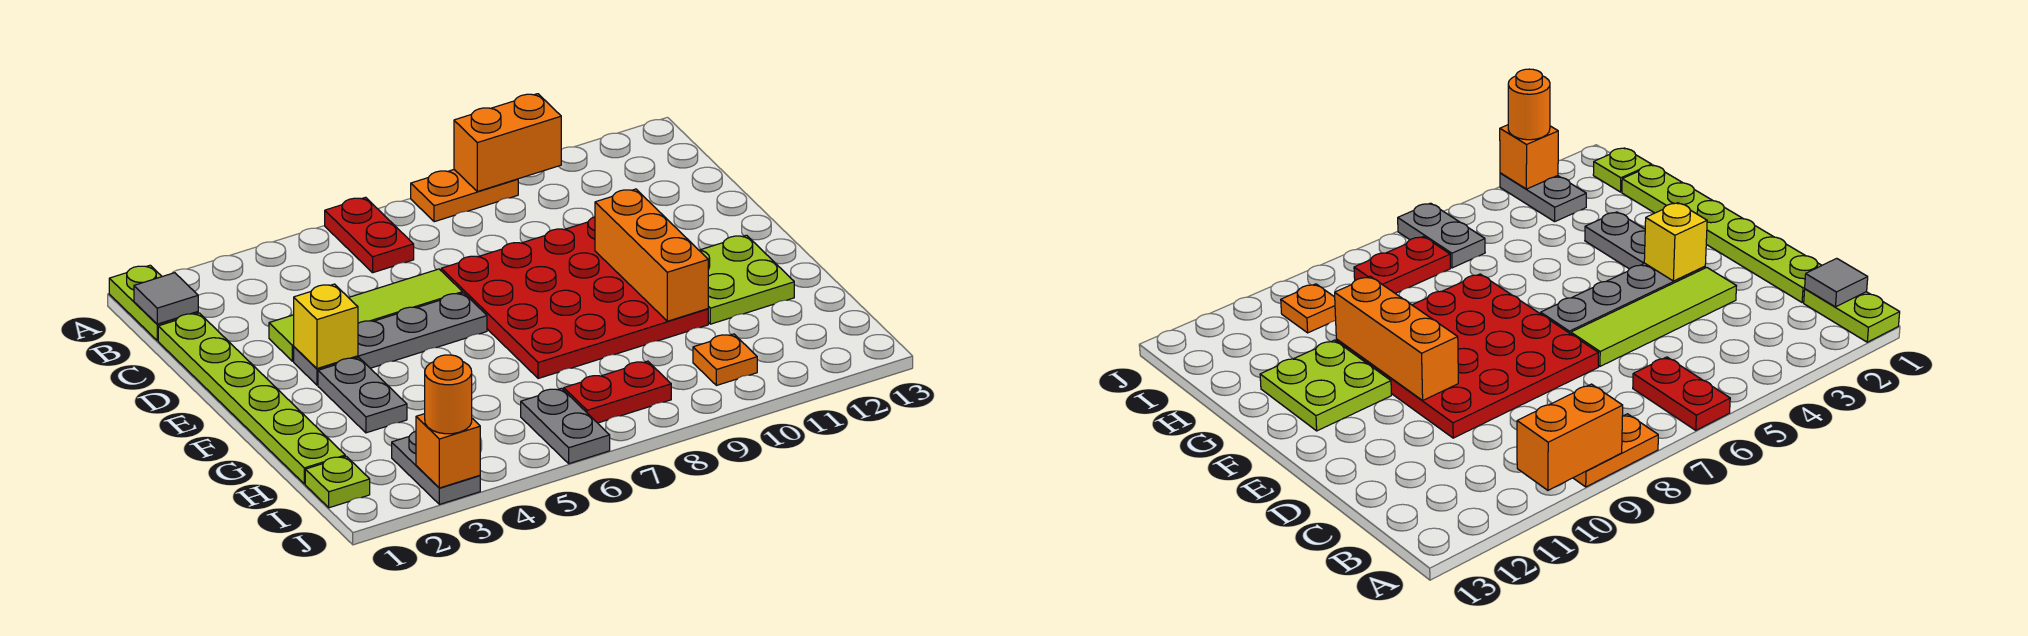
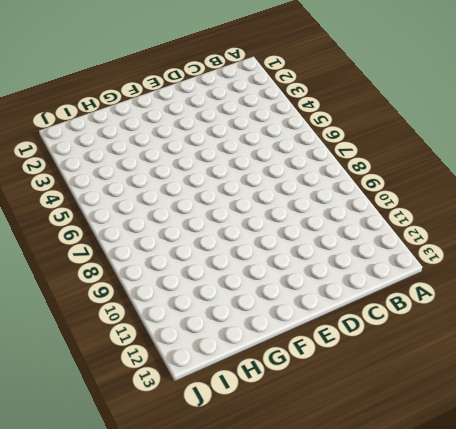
none -> lime plate A1:B1 level 1
none -> red plate A6:B6 level 1
none -> orange plate A8:A9 level 1

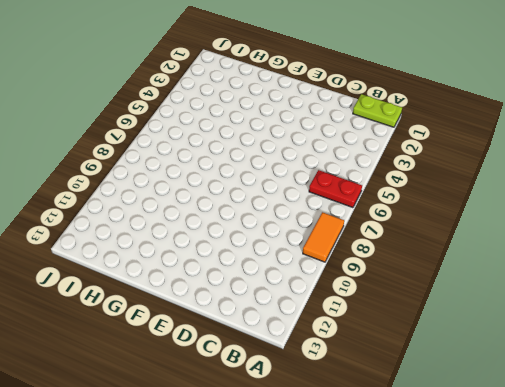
orange tile A8:A9 level 1 -> orange plate A8:A9 level 1
none -> lime plate C1:H1 level 1
none -> lime tile D3:D6 level 1
none -> red plate D7:G10 level 1

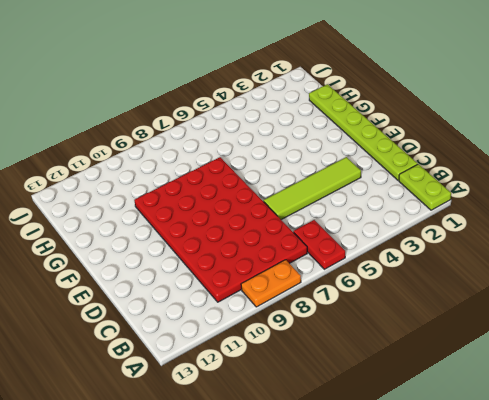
red plate B7:G10 level 1 -> red plate D7:G10 level 1
none -> grey plate E3:E6 level 1
none -> grey plate F3:G3 level 1
none -> lime plate F11:G12 level 1

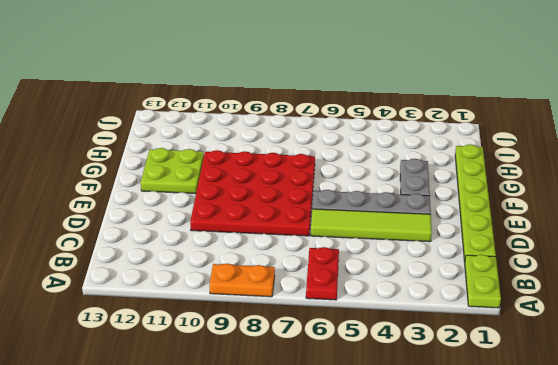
none -> lime plate I1 level 1
none -> grey plate I3:J3 level 1
none -> grey plate I6:J6 level 1

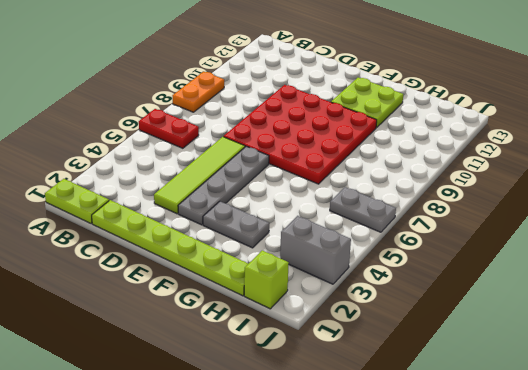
lime brick I1 level 1 -> lime plate I1 level 1
grey brick I3:J3 level 1 -> grey plate I3:J3 level 1
none -> red plate I7:I8 level 1
none -> orange plate I10 level 1
none -> orange brick A9:A10 level 2

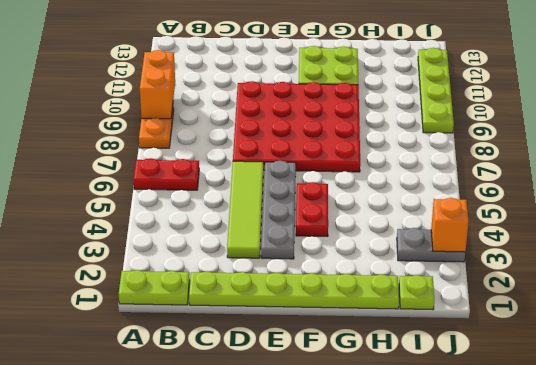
red plate F4:F5 level 1 -> red plate I7:I8 level 1
lime plate J9:J12 level 1 -> none
none -> grey plate F3:G3 level 1
none -> grey plate I6:J6 level 1
none -> orange plate I10 level 1

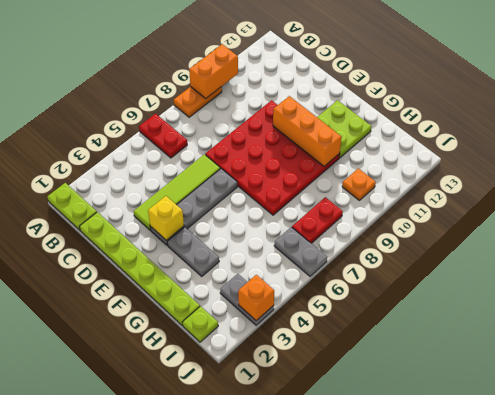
none -> grey tile B1 level 2
none -> orange round brick J3 level 3

